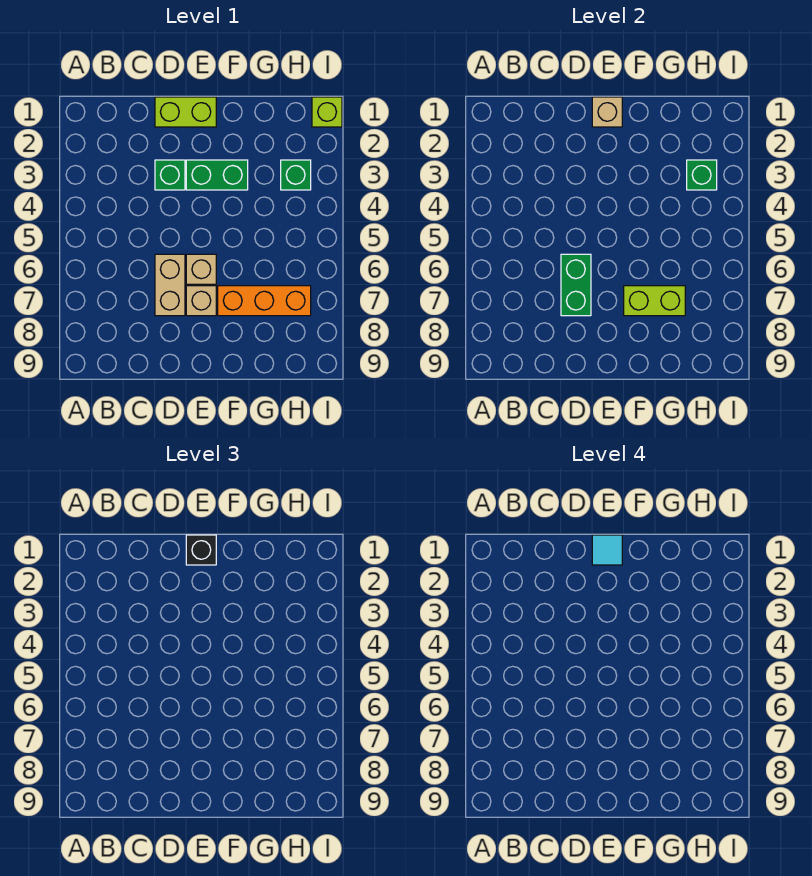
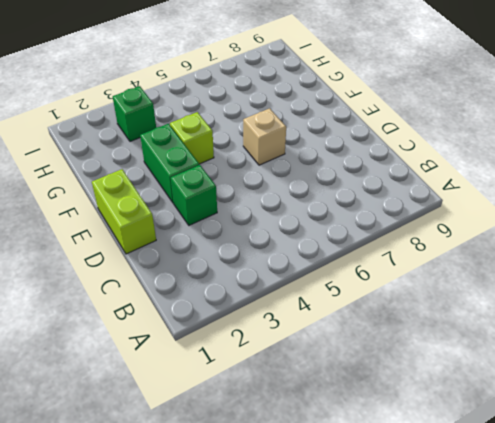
lime brick F4 level 1 -> lime brick I1 level 1
none -> tan brick D6:D7 level 1
none -> tan brick E7 level 1
none -> orange brick F7:H7 level 1

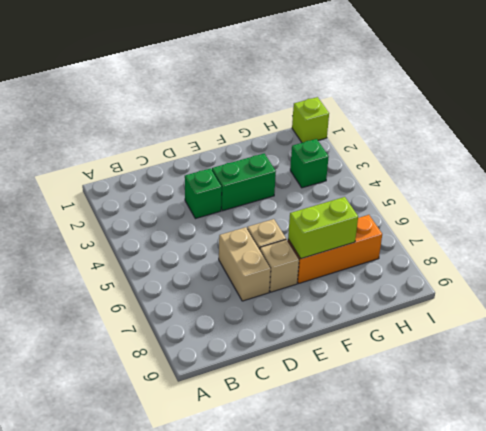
none -> lime brick D1:E1 level 1
none -> green brick D6:D7 level 2
none -> tan brick E1 level 2

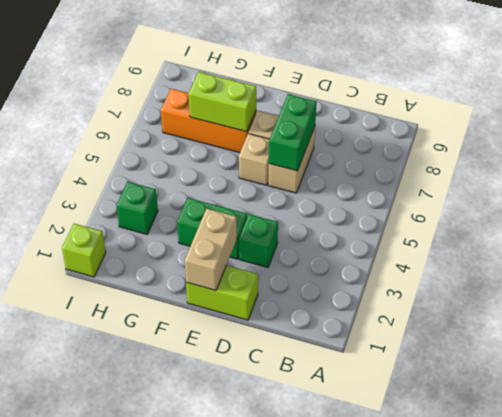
tan brick E1:E2 level 2 -> tan brick E1 level 2
none -> green brick H3 level 2
none -> black brick E1 level 3
none -> cyan tile E1 level 4

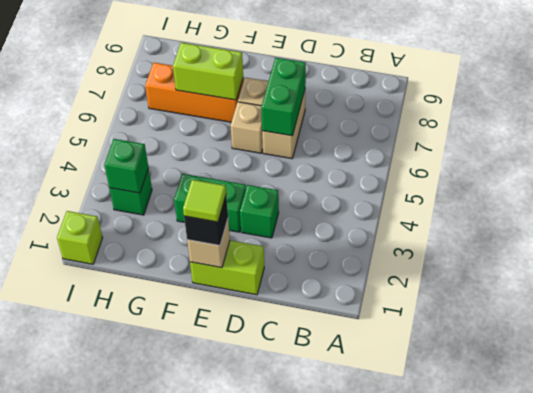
lime tile E1 level 4 -> cyan tile E1 level 4

